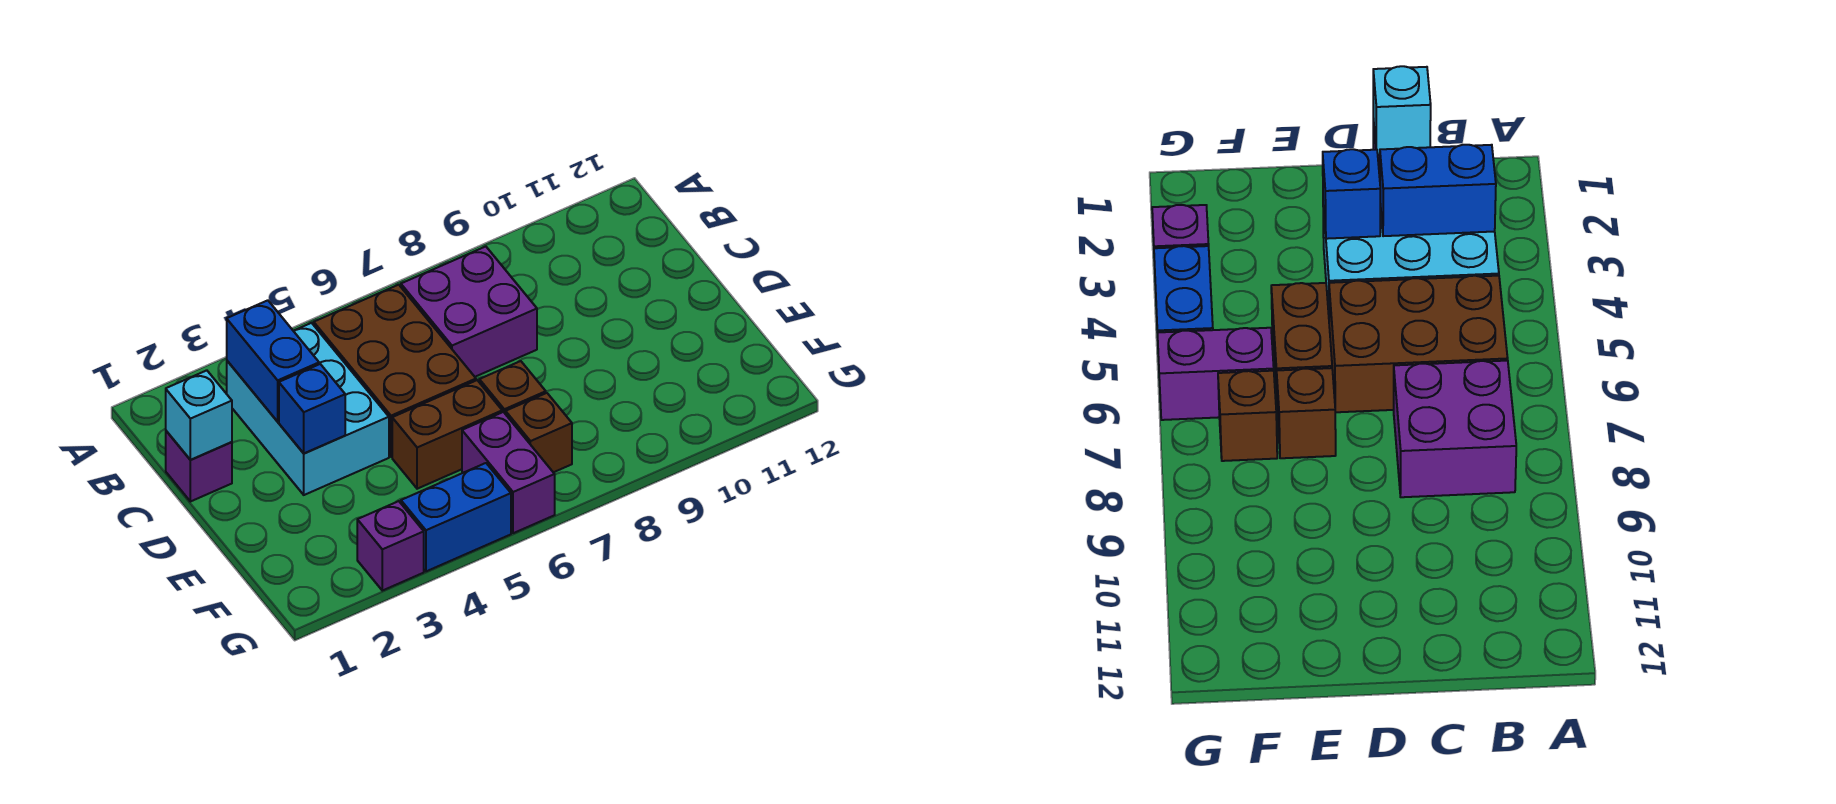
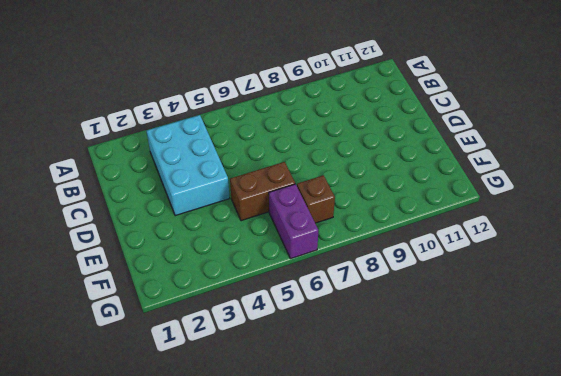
none -> brown brick B5:D6 level 1
none -> purple brick B7:C8 level 1
none -> purple brick C1 level 1

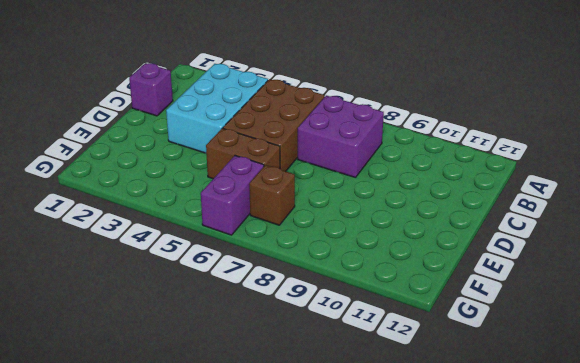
none -> brown brick E7 level 1
none -> purple brick G3 level 1
none -> blue brick G4:G5 level 1

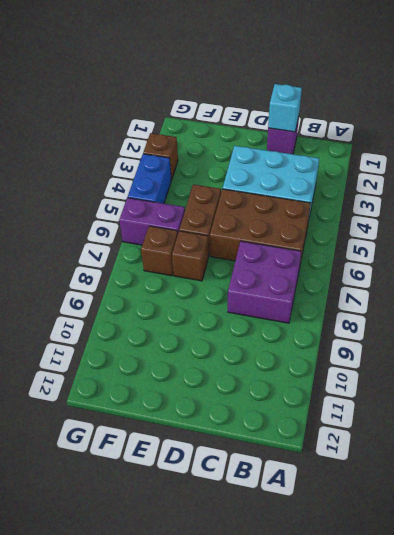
brown brick G3 level 1 -> purple brick G3 level 1
none -> blue brick B3:C3 level 2
none -> blue brick D3 level 2

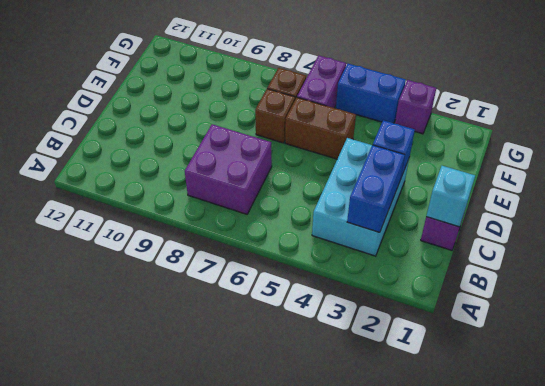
none -> brown brick B5:D6 level 1

